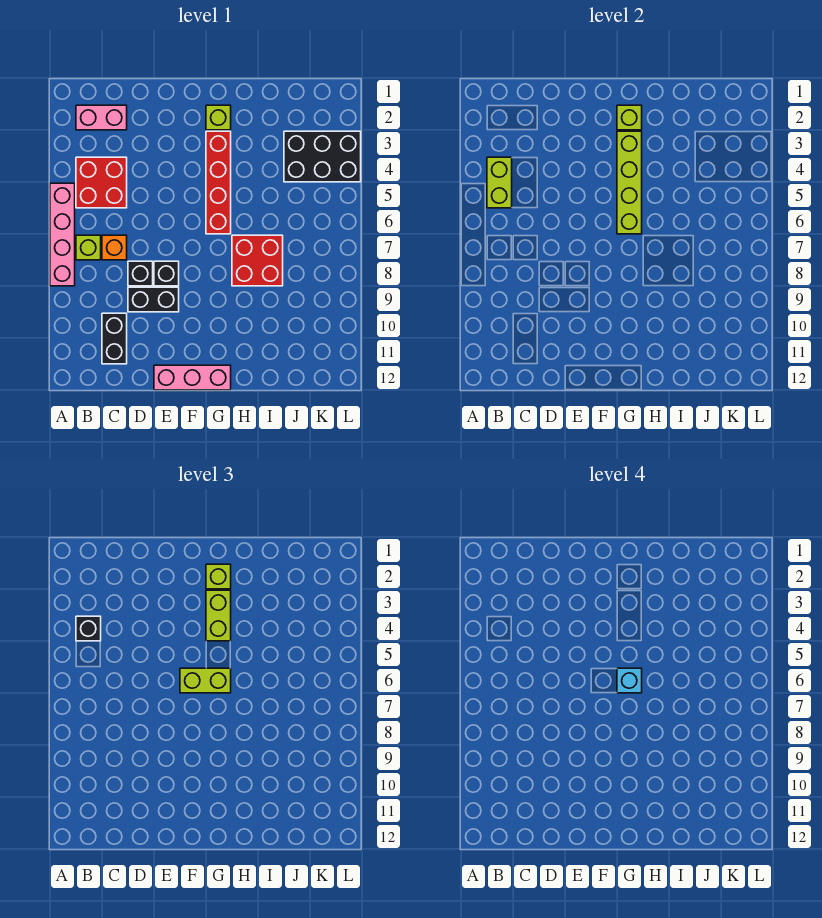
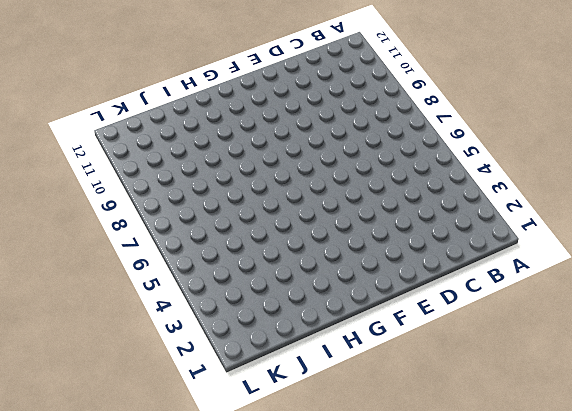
none -> pink brick A5:A8 level 1
none -> pink brick B2:C2 level 1
none -> red brick B4:C5 level 1

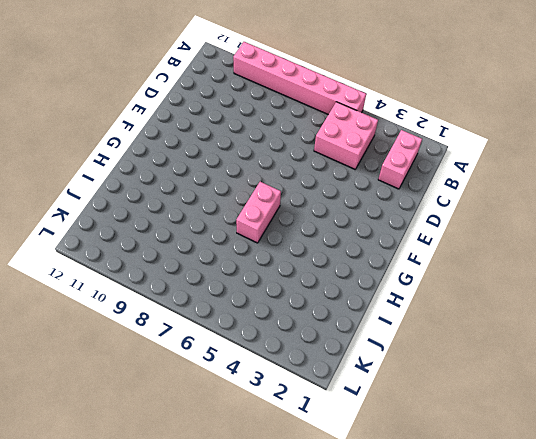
pink brick A5:A10 level 1 -> pink brick A5:A8 level 1
pink brick B4:C5 level 1 -> red brick B4:C5 level 1
pink brick G6:H6 level 1 -> red brick G3:G6 level 1
none -> lime brick B7 level 1
none -> orange brick C7 level 1
none -> black brick C10:C11 level 1

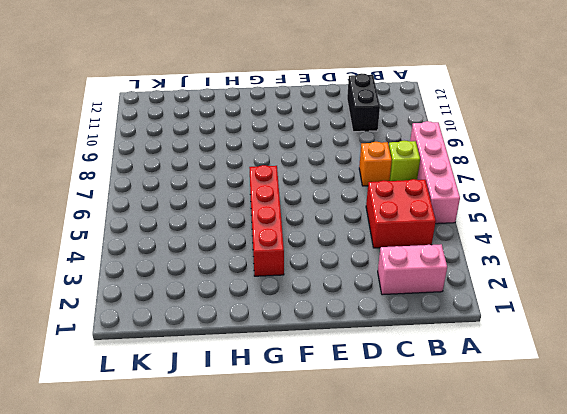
none -> black brick D8 level 1
none -> black brick D9:E9 level 1
none -> black brick E8 level 1

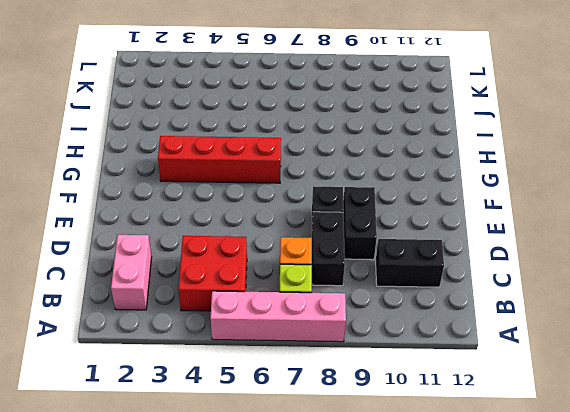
black brick C8:D8 level 1 -> black brick D8 level 1
none -> pink brick E12:G12 level 1
none -> lime brick G2 level 1
none -> red brick H7:I8 level 1

